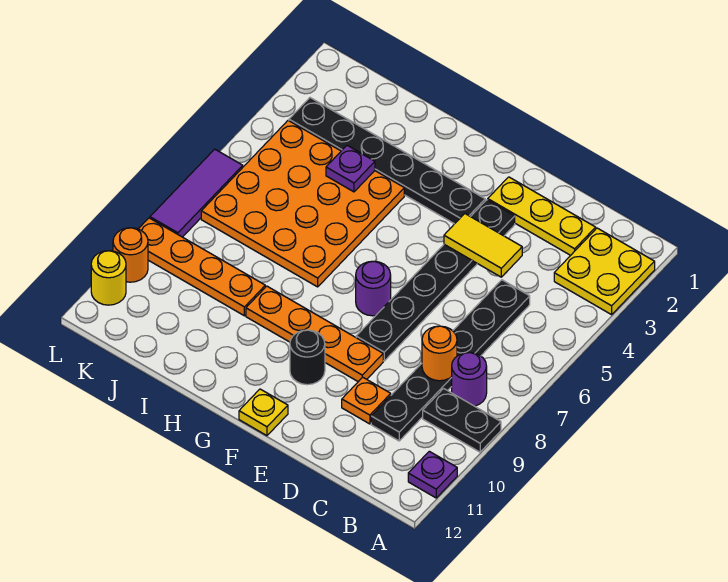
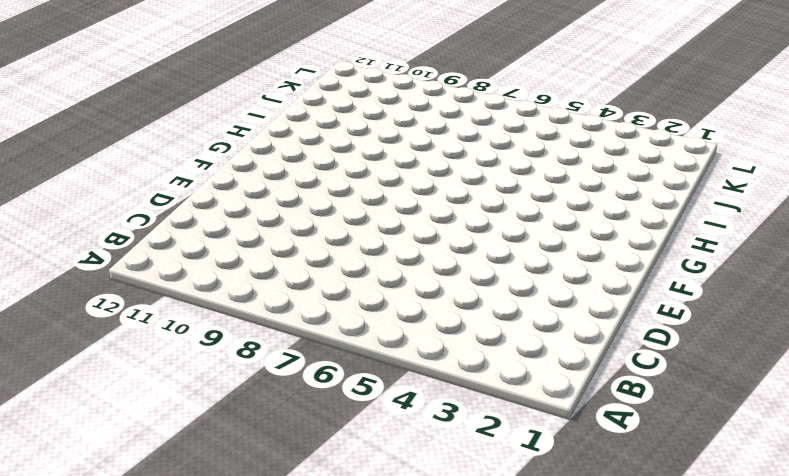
none -> yellow plate A2:B3 level 1
none -> black plate A9:B9 level 1
none -> purple plate A11 level 1

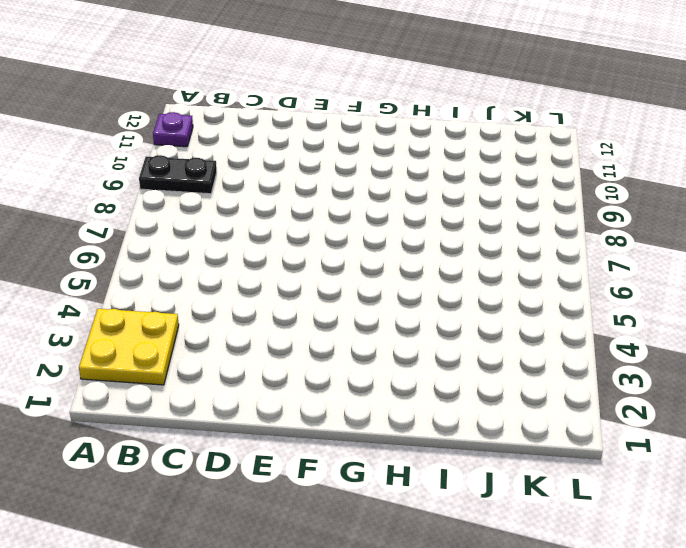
none -> purple round brick B8 level 1
none -> yellow plate C2:E2 level 1
none -> black plate C5:C10 level 1

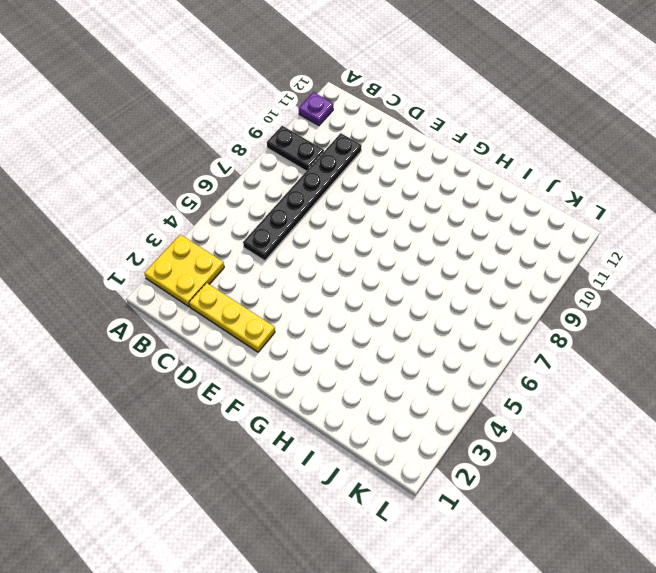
none -> purple round brick B8 level 1
none -> orange plate D10 level 1
none -> black plate E3:E8 level 1

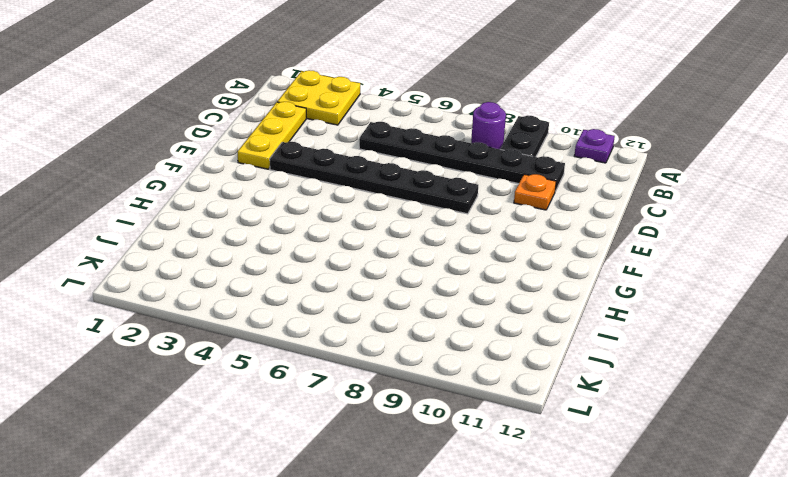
none -> orange plate E9:H9 level 1
none -> black plate F3:K3 level 1
none -> purple round brick F7 level 1

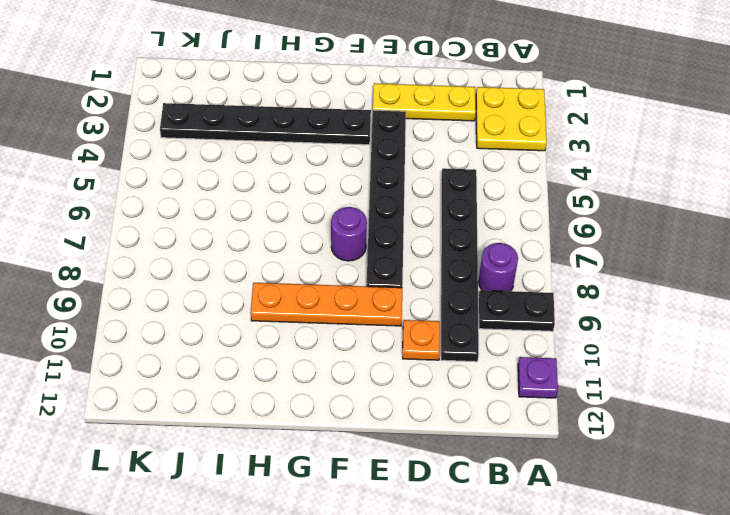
none -> black round brick F10 level 1
none -> yellow plate F12 level 1
none -> orange plate H4:K7 level 1

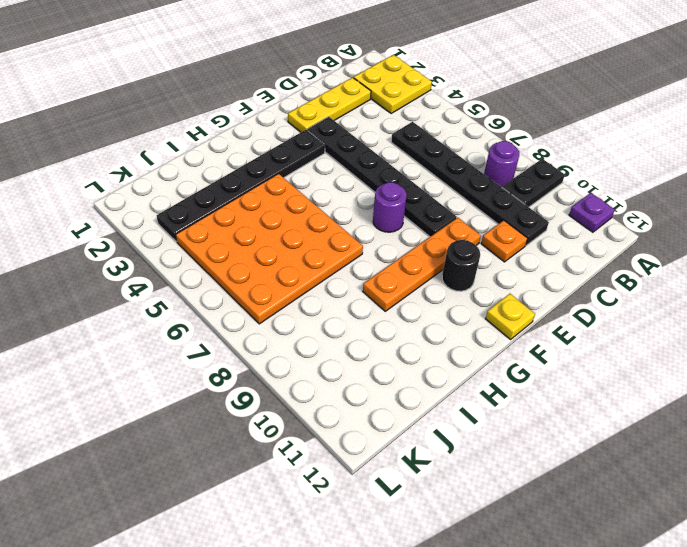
none -> orange plate I9:L9 level 1
none -> purple tile L6:L8 level 1
none -> orange round brick L10 level 1

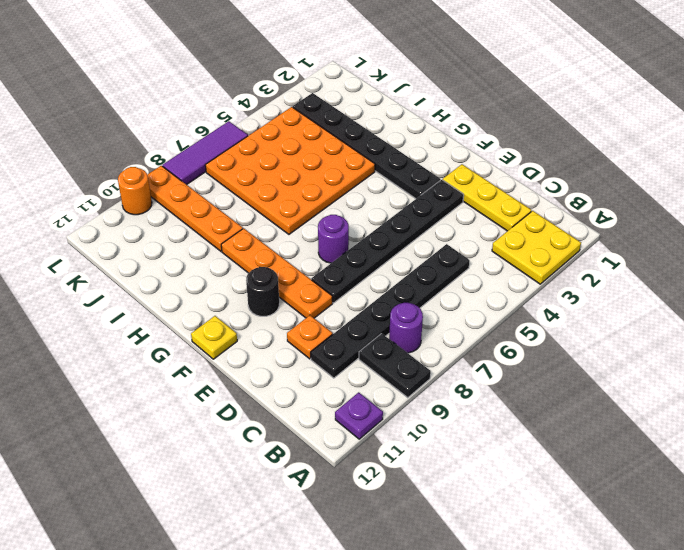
none -> yellow round brick L11 level 1
none -> orange round brick C8 level 2
none -> yellow tile D4:E4 level 2

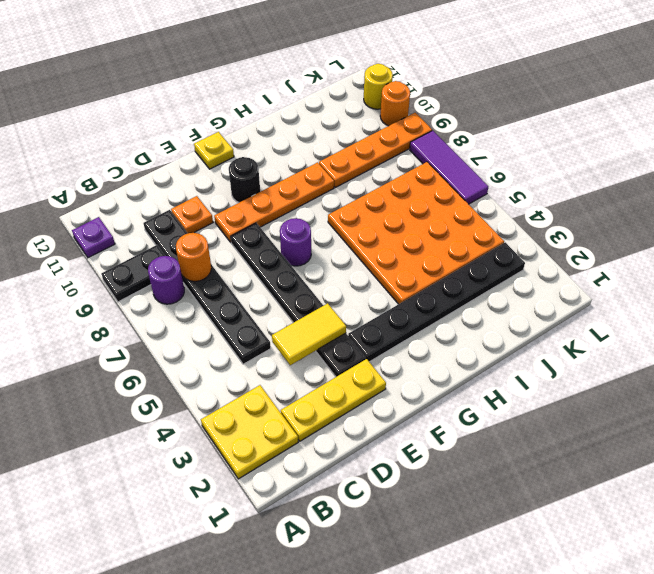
none -> purple plate I4 level 2

